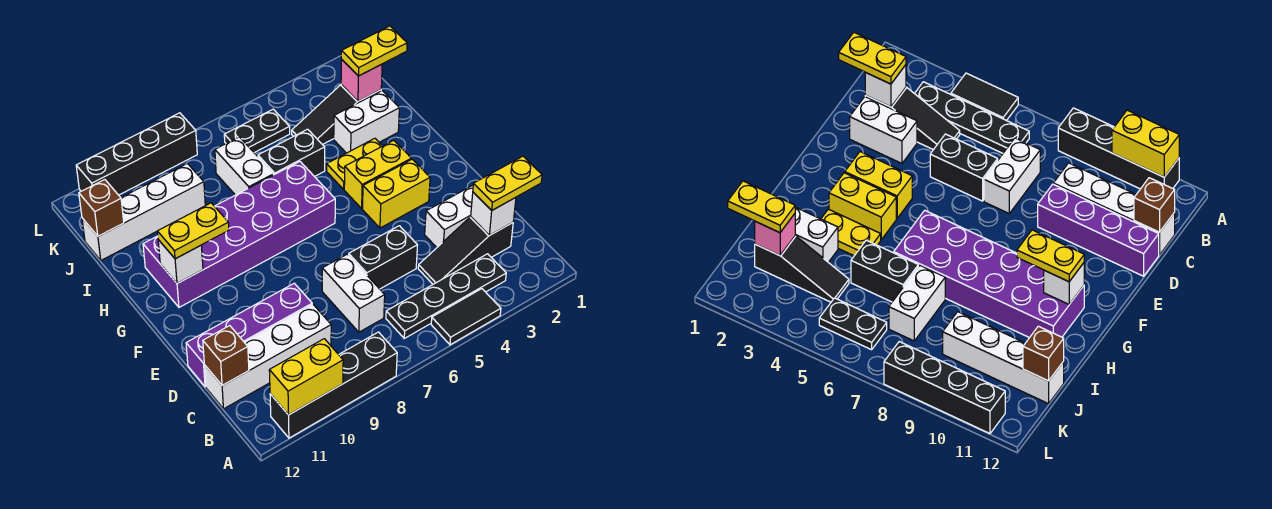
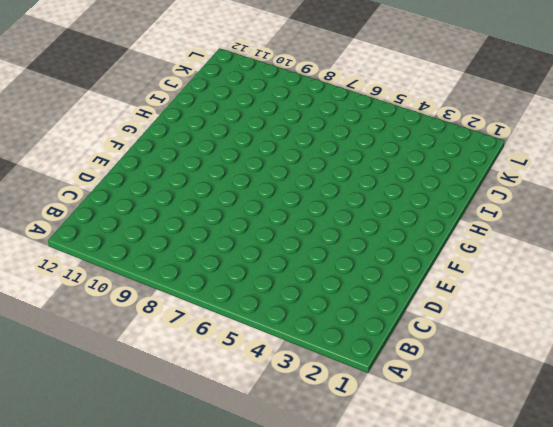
none -> black tile A4:A5 level 1
none -> black brick A8:A11 level 1
none -> black plate B3:B6 level 1

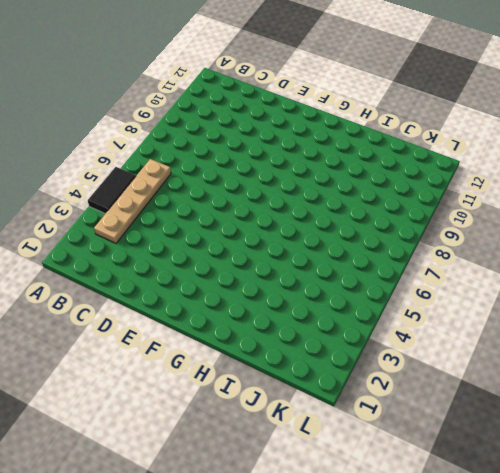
tan plate B3:B6 level 1 -> black plate B3:B6 level 1
none -> black brick A8:A11 level 1
none -> black slope C2:C4 level 1 top 2
none -> white brick C7:D7 level 1

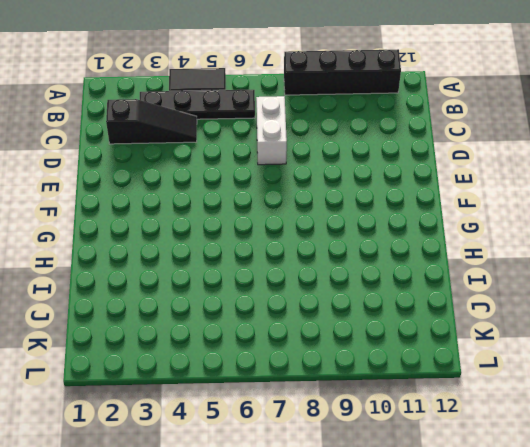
none -> white brick C9:C12 level 1
none -> white brick D2:D3 level 1
none -> black brick D5:D6 level 1

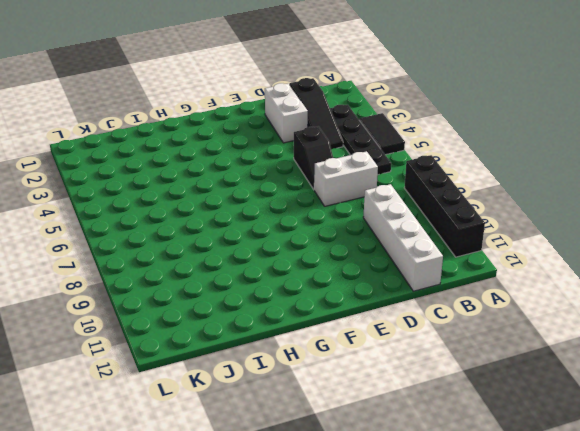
black slope D5:D6 level 1 top 5 -> black brick D5:D6 level 1
none -> purple brick D9:D12 level 1
none -> yellow brick F3:F4 level 1
none -> yellow brick G3:G4 level 1

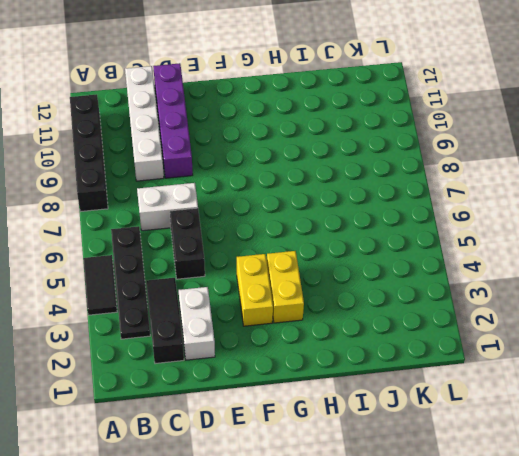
none -> purple brick G6:H11 level 1
none -> yellow plate H3:H4 level 1
none -> white brick I2:I3 level 1

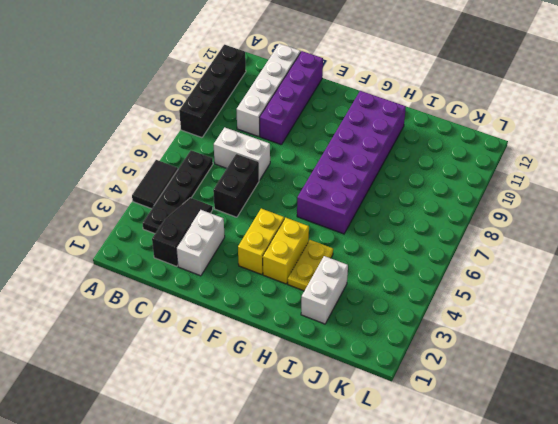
none -> black brick I5:I6 level 1
none -> white brick I7:J7 level 1
none -> black slope J2:J4 level 1 top 2

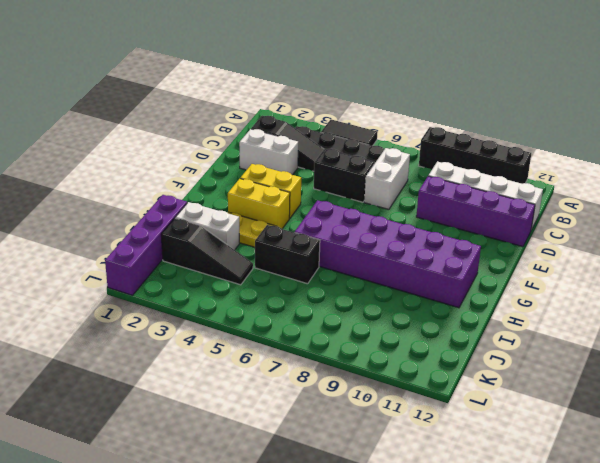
purple brick I1:L1 level 1 -> none
none -> white brick I7:J7 level 1
none -> white brick J9:J12 level 1
none -> black plate K5:K6 level 1

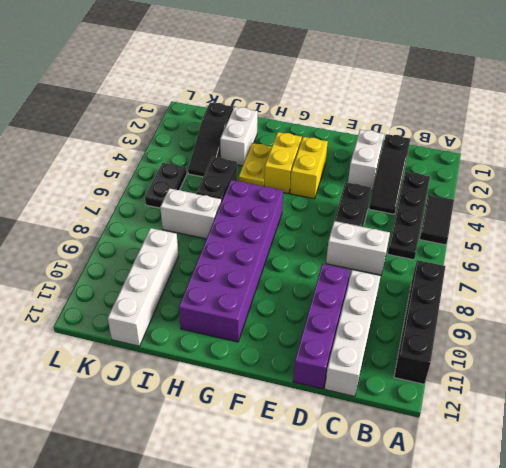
none -> black brick L8:L11 level 1
none -> yellow brick A10:A11 level 2
none -> white brick C2 level 2

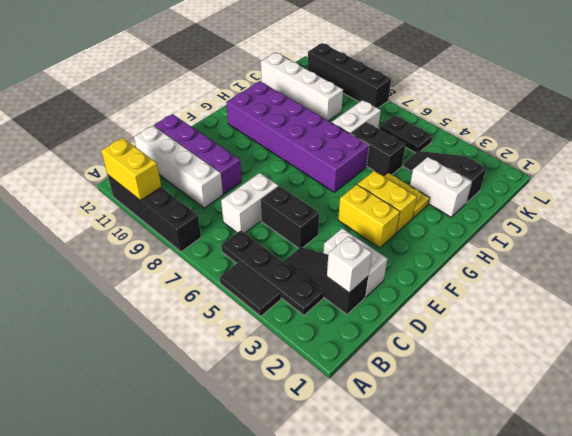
none -> brown brick C12 level 2
none -> white brick G11 level 2
none -> pink brick J2 level 2

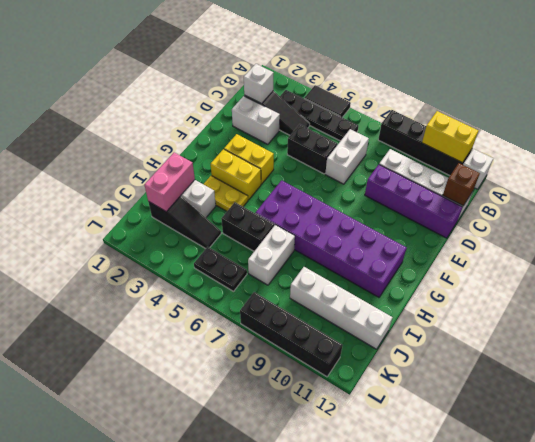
white brick A12 level 1 -> white brick G11 level 2
pink brick I2:J2 level 2 -> pink brick J2 level 2
none -> brown brick J12 level 2
none -> yellow plate C1:C2 level 3
none -> yellow plate G10:G11 level 3

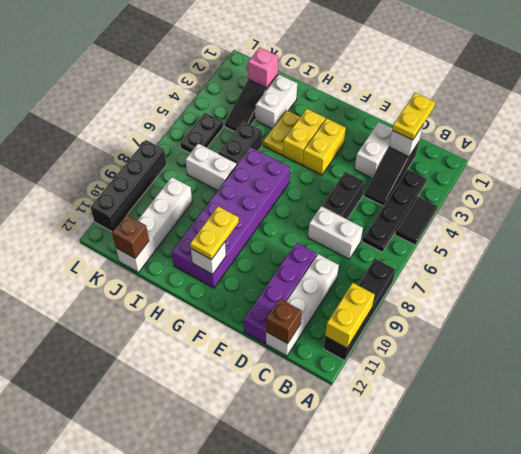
none -> yellow plate J1:J2 level 3

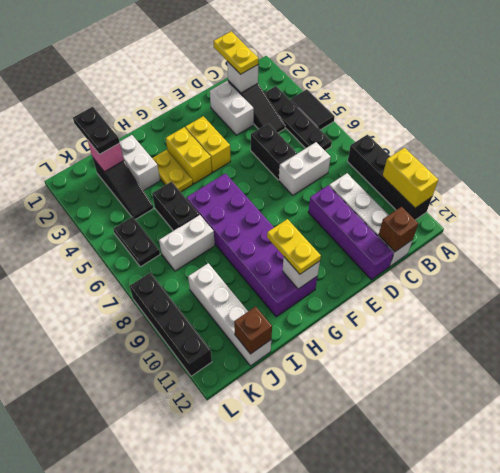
black plate J1:J2 level 3 -> yellow plate J1:J2 level 3

